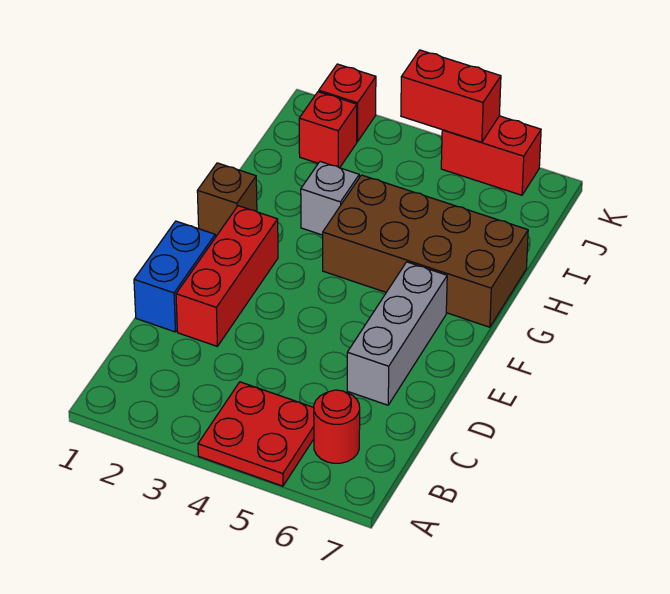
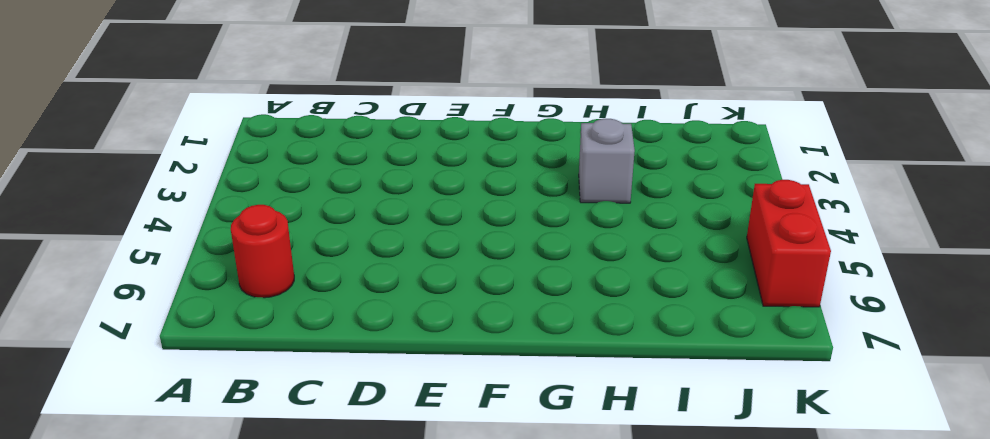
none -> red plate A4:B5 level 1
none -> blue brick D1:E1 level 1
none -> red brick D2:F2 level 1

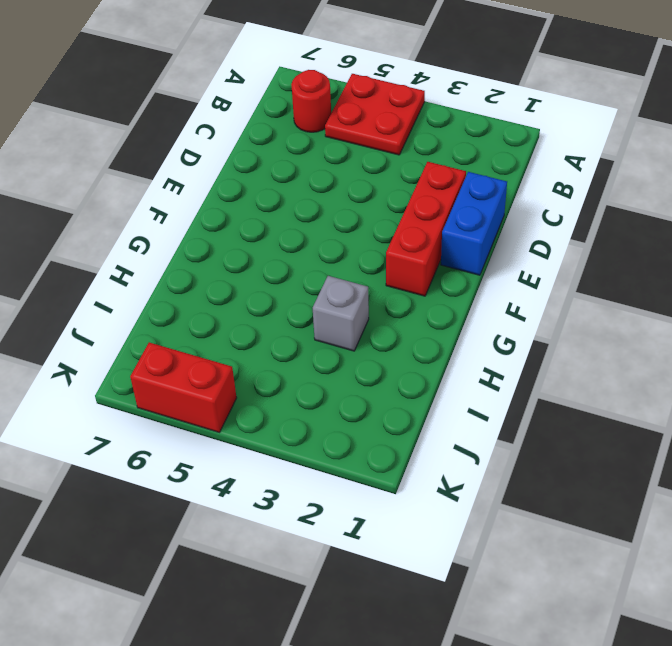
none -> grey brick D6:F6 level 1
none -> brown brick G1 level 1
none -> brown brick G4:H7 level 1

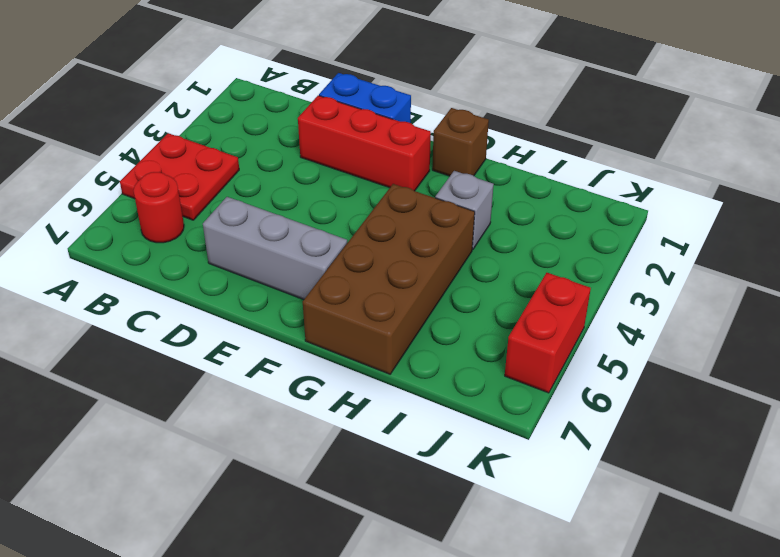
none -> red brick J2 level 1
none -> red brick K2 level 1
none -> red brick K4:K5 level 2

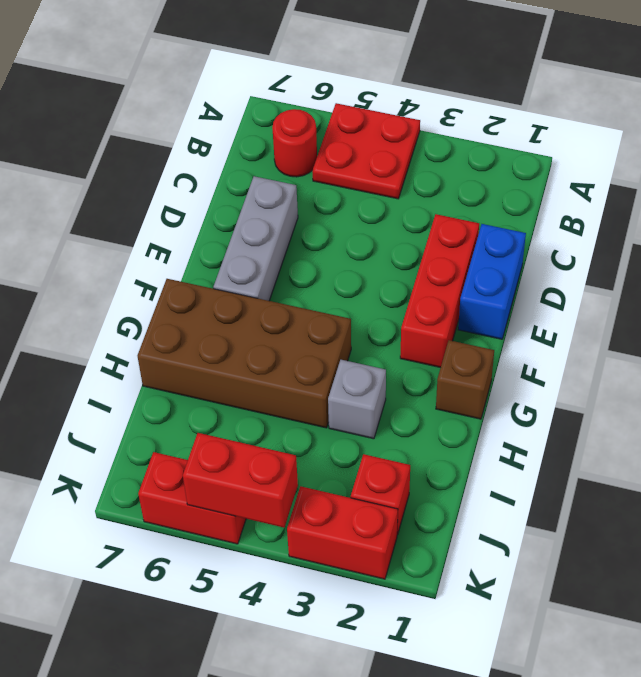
red brick K2:K3 level 1 -> red brick K2 level 1

